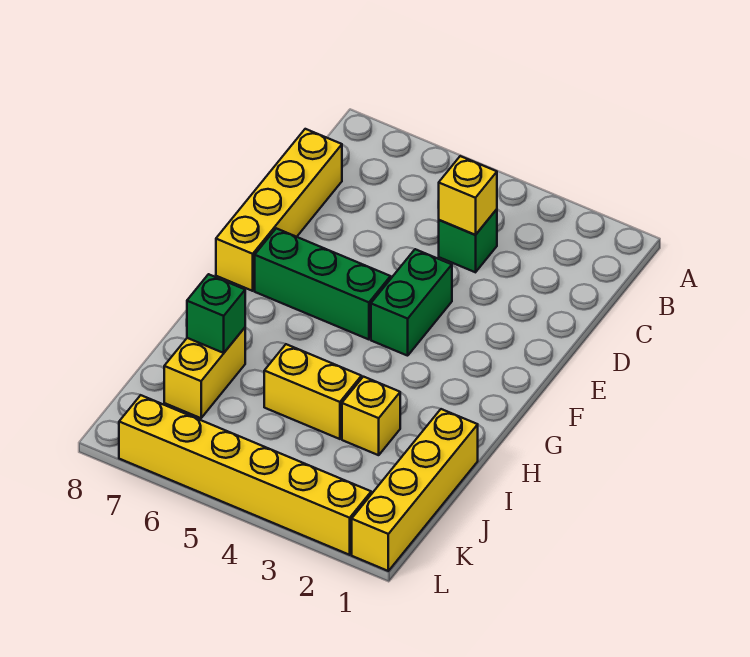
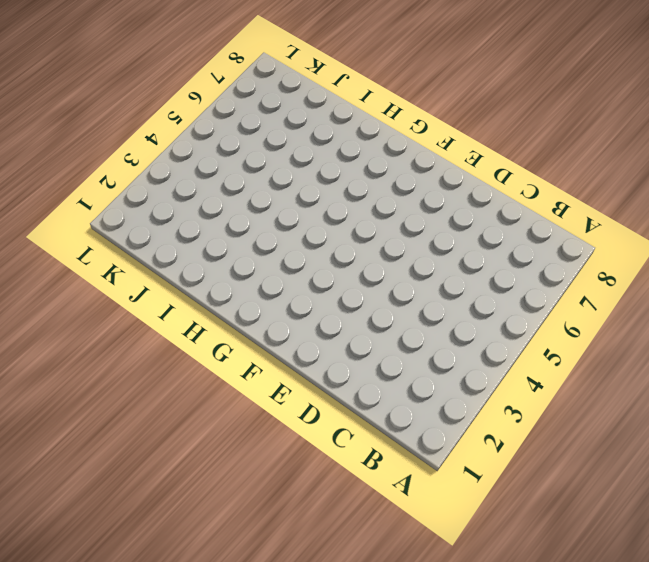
none -> green brick C4 level 1
none -> yellow brick C8:F8 level 1

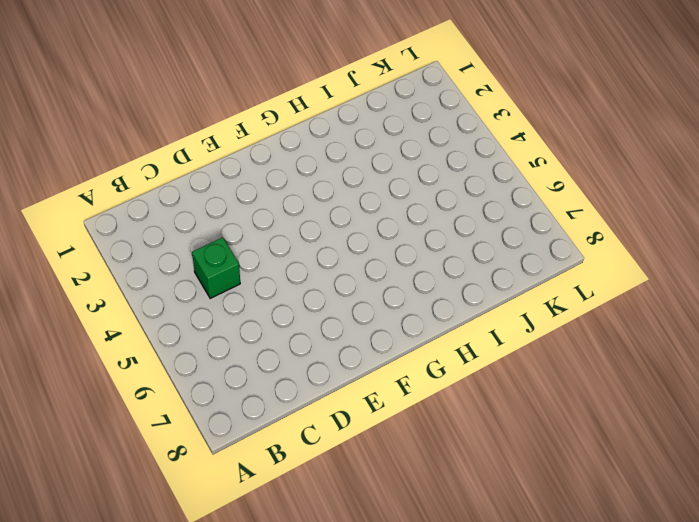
none -> yellow brick C8:F8 level 1
none -> green brick E4:F4 level 1

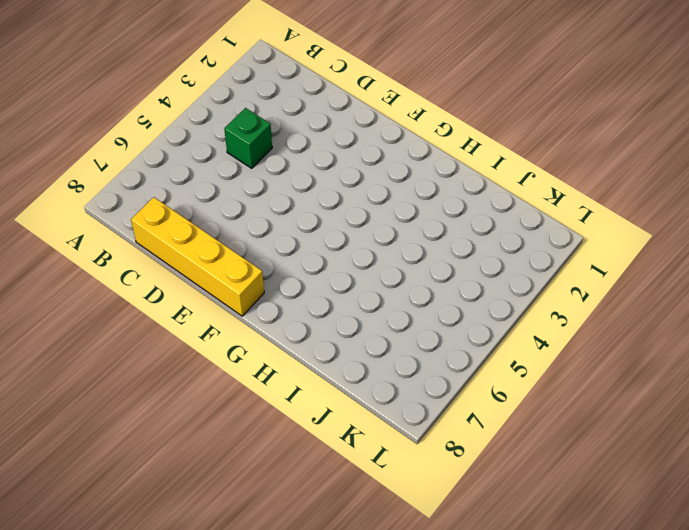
none -> green brick E4:F4 level 1
none -> green brick F5:F7 level 1

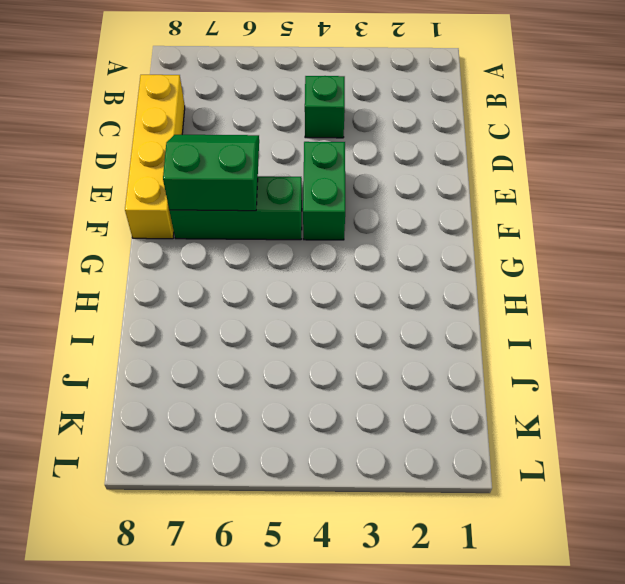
green slope E6:F7 level 2 top F -> none
none -> yellow brick I1:L1 level 1
none -> yellow brick I3 level 1

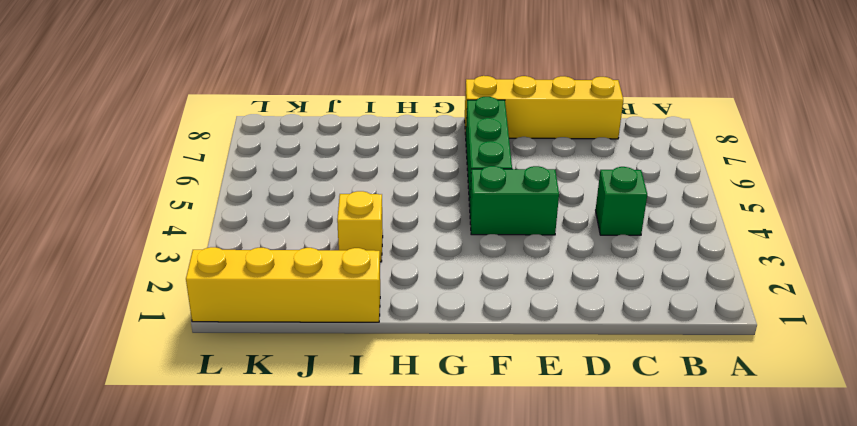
none -> yellow brick I4:I5 level 1
none -> yellow brick I7:J7 level 1

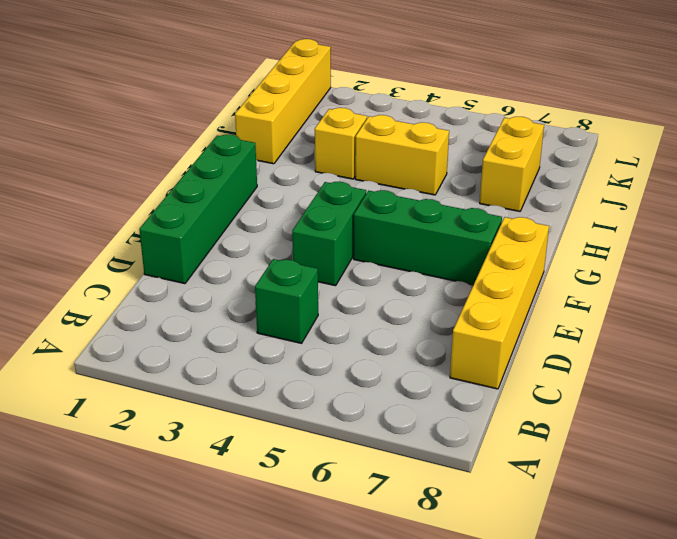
green brick D1:G1 level 1 -> none
none -> yellow brick L2:L7 level 1
none -> yellow brick C4 level 2

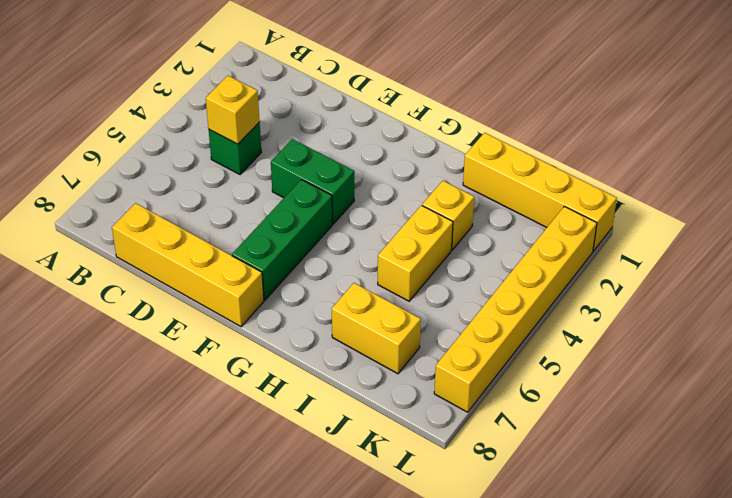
none -> green brick I7 level 2

